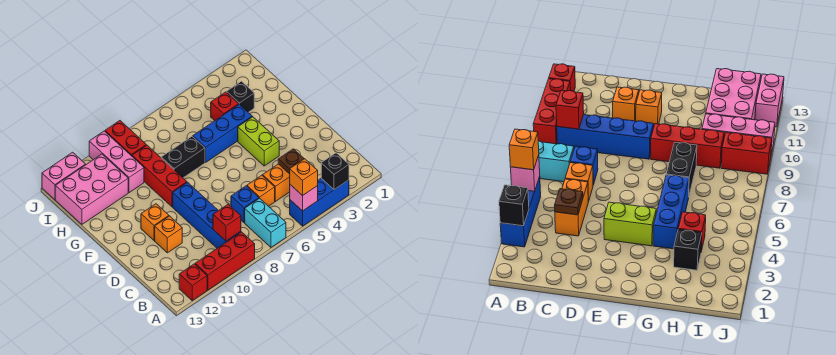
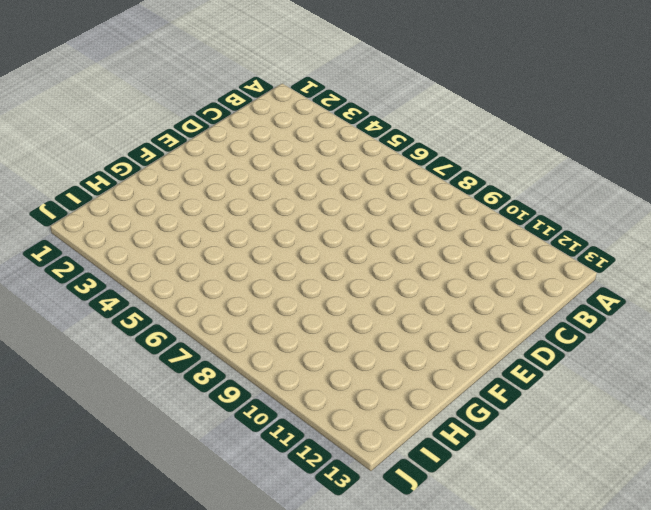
none -> blue brick A3:A5 level 1
none -> cyan brick A7:B7 level 1
none -> red brick A9:A11 level 1

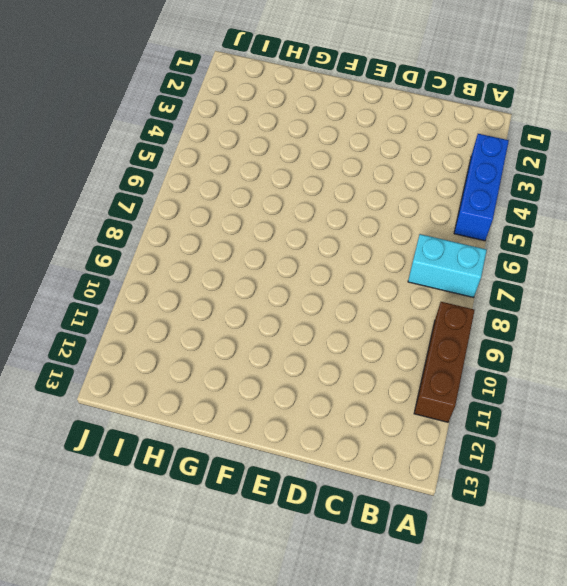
brown brick A9:A11 level 1 -> red brick A9:A11 level 1
none -> red brick A12 level 1
none -> blue brick B9:E9 level 1
none -> orange brick C4:C5 level 1

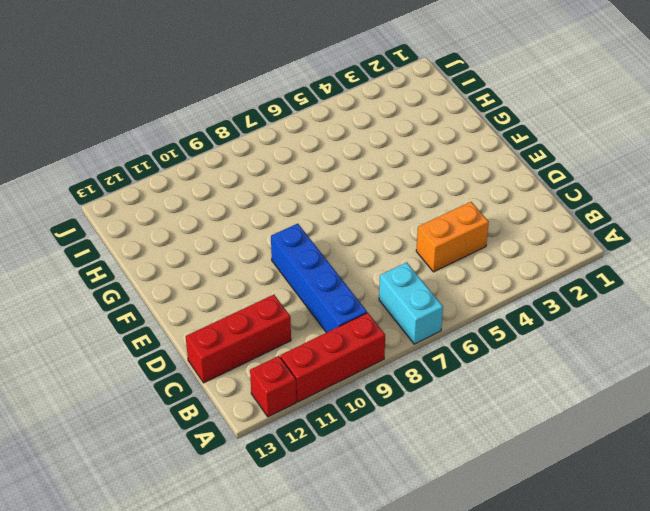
red brick C11:C13 level 1 -> red brick F9:H9 level 1
none -> blue brick A3:A5 level 1
none -> orange brick C6 level 1
none -> blue brick C7 level 1

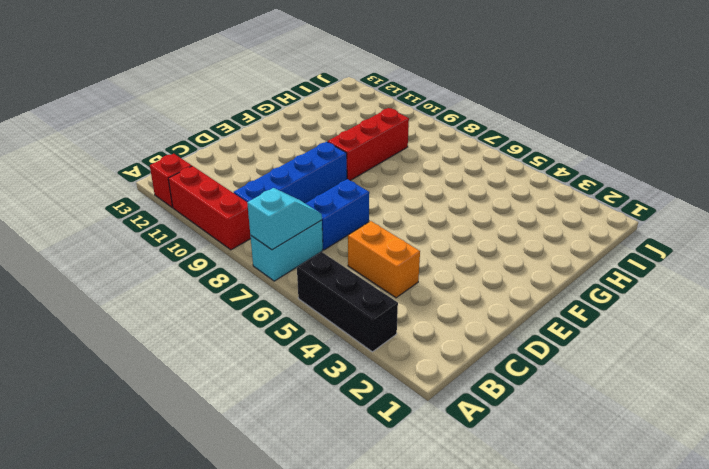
black brick A3:A5 level 1 -> blue brick A3:A5 level 1
cyan slope A7:B7 level 2 top A -> none
blue brick C7:D7 level 1 -> blue brick C7 level 1
none -> orange brick C6 level 1
none -> orange brick D11 level 1
none -> lime brick E4:F4 level 1

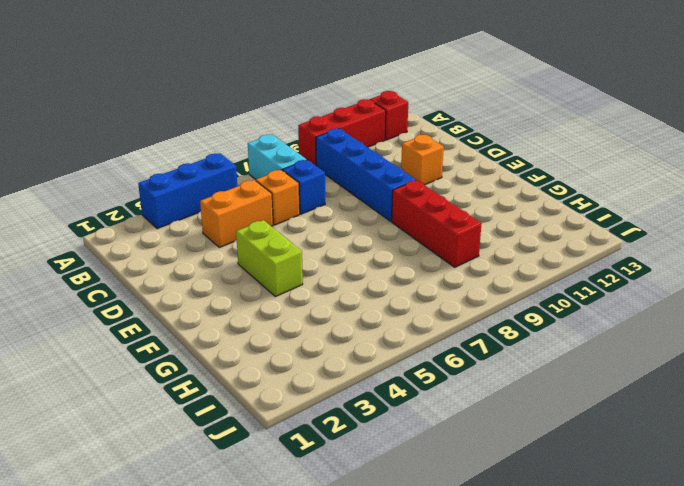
none -> orange brick E11 level 1
none -> blue brick G4:G6 level 1
none -> black brick G7:G8 level 1

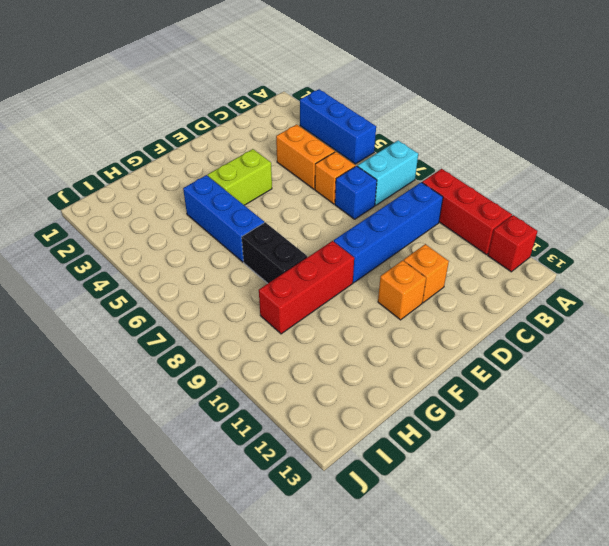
none -> black brick H3 level 1
none -> red brick H4 level 1
none -> pink brick H10:J10 level 1

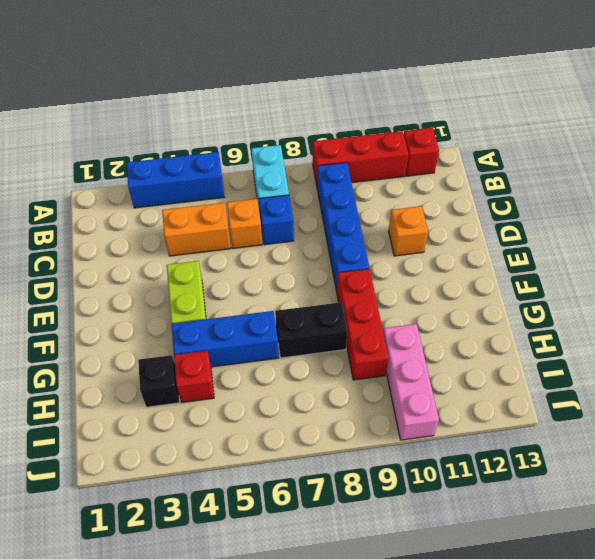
none -> orange brick E11 level 1
none -> pink brick H11:I13 level 1
none -> red brick I9:J9 level 1

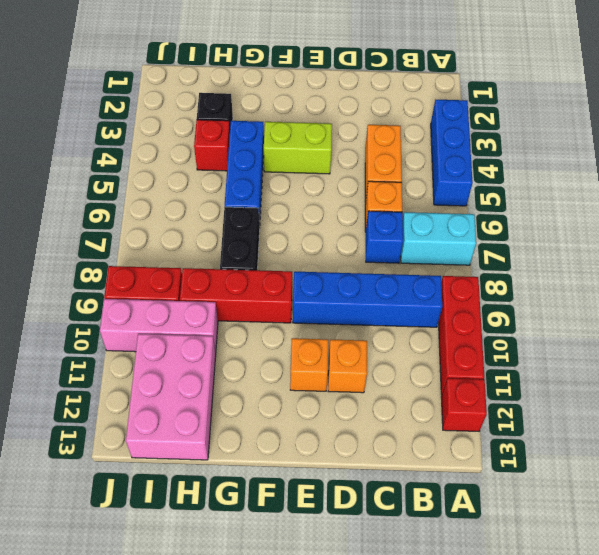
none -> pink brick J12:J13 level 1
none -> black brick A3 level 2
none -> pink brick A5 level 2

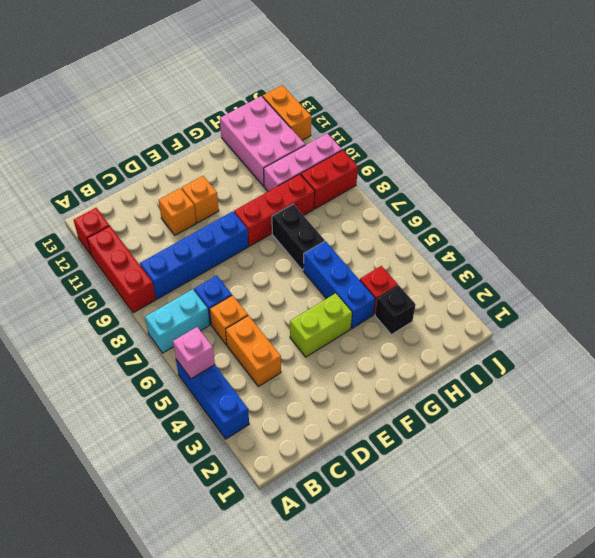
orange brick J12:J13 level 1 -> pink brick J12:J13 level 1
none -> black brick A3 level 2
none -> red brick B9 level 2
none -> brown plate C4 level 2

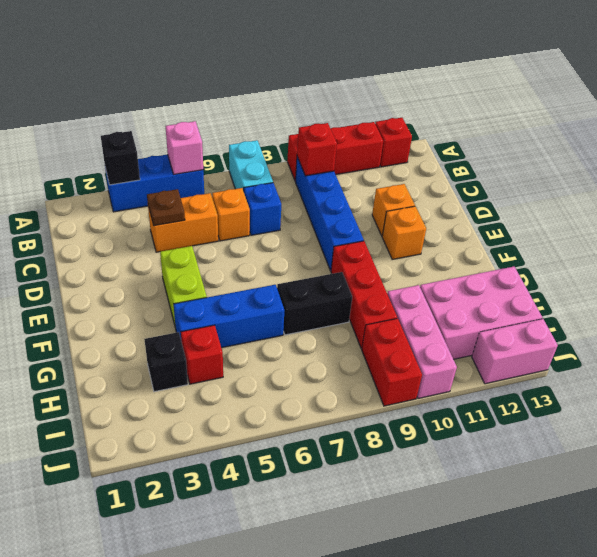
none -> orange brick A5 level 3

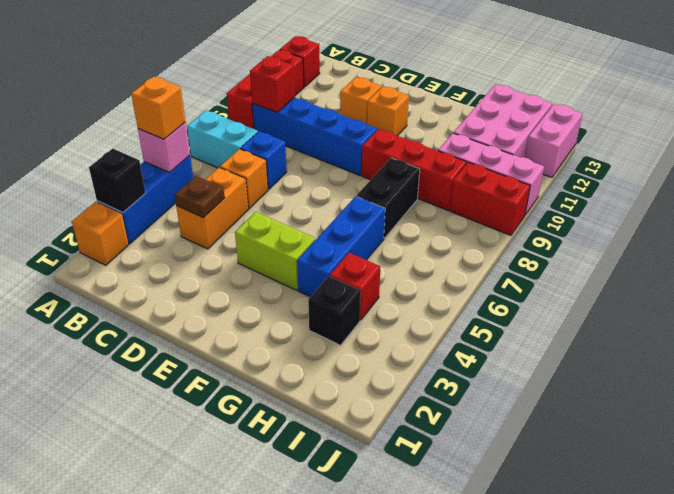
orange brick A2 level 1 -> none

